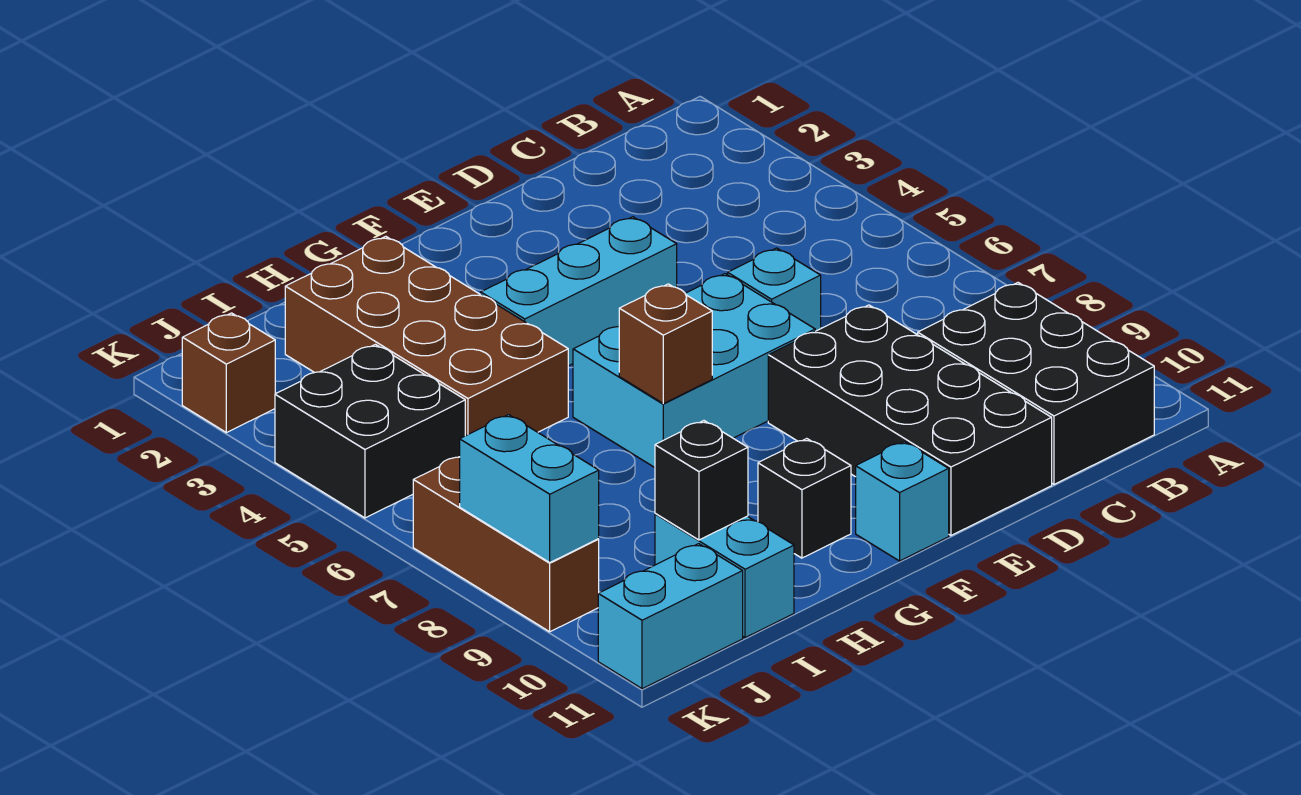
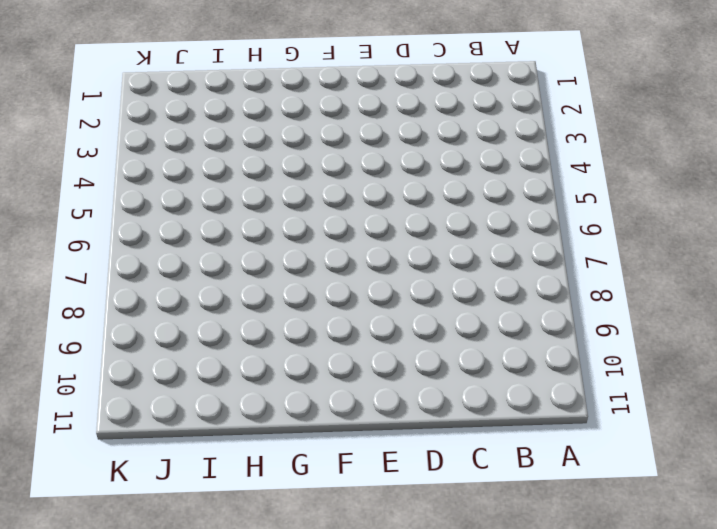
none -> black brick B9:C11 level 1
none -> cyan brick D6 level 1
none -> black brick D8:E11 level 1

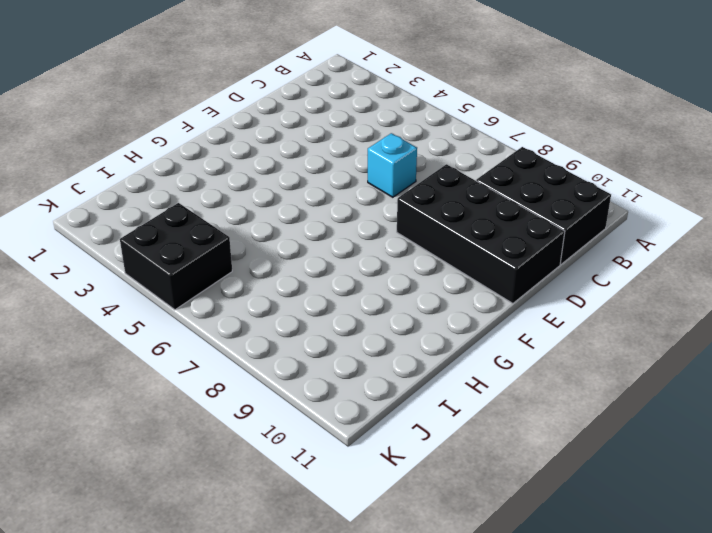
none -> cyan brick E4:G4 level 1
none -> cyan brick E6:G7 level 1
none -> cyan brick F11 level 1

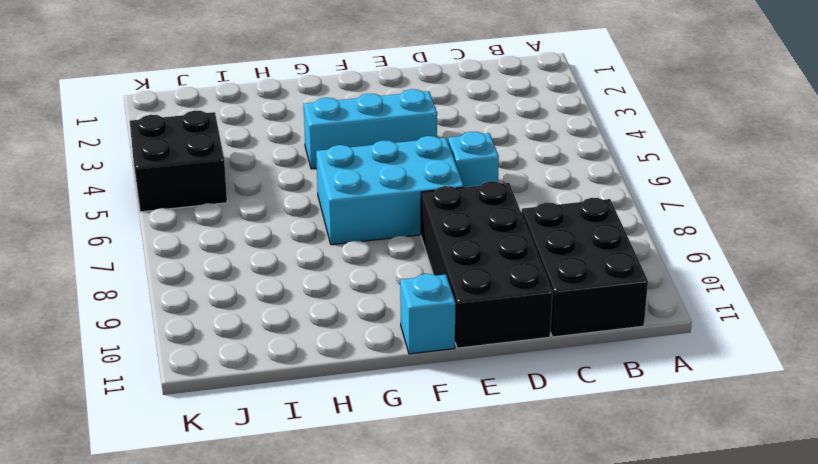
none -> black brick G10 level 1
none -> brown brick H2:I5 level 1
none -> cyan brick I10:I11 level 1

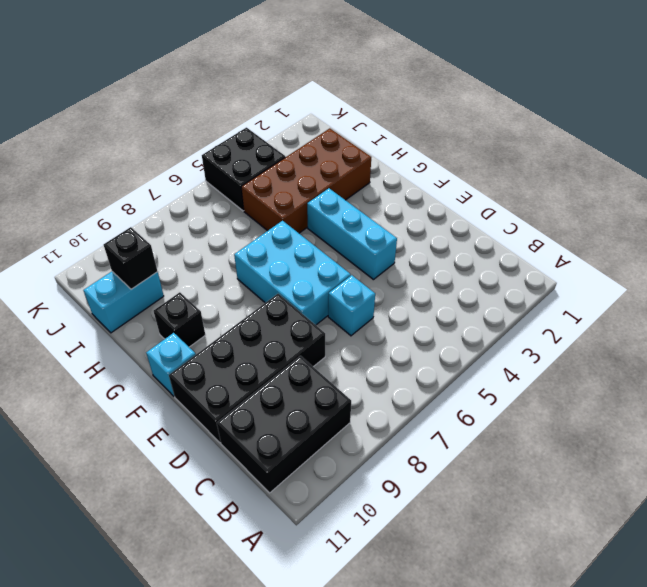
none -> cyan brick J11:K11 level 1
none -> brown brick K2 level 1
none -> brown brick K7:K9 level 1

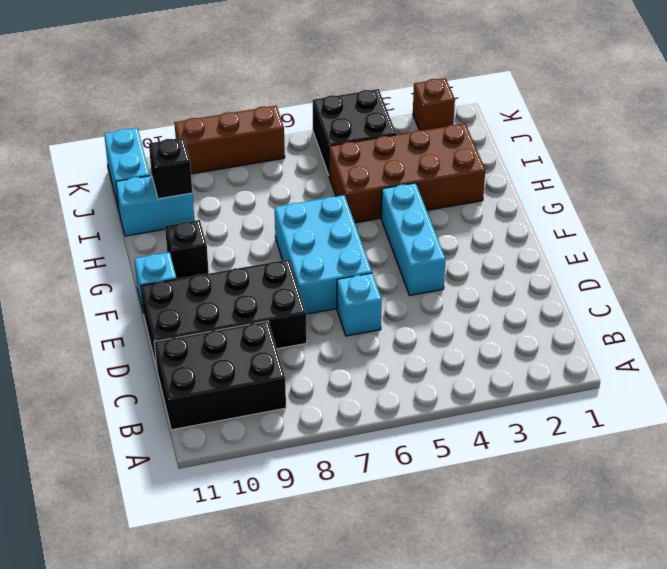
none -> brown brick G7 level 2
none -> cyan brick K8:K9 level 2

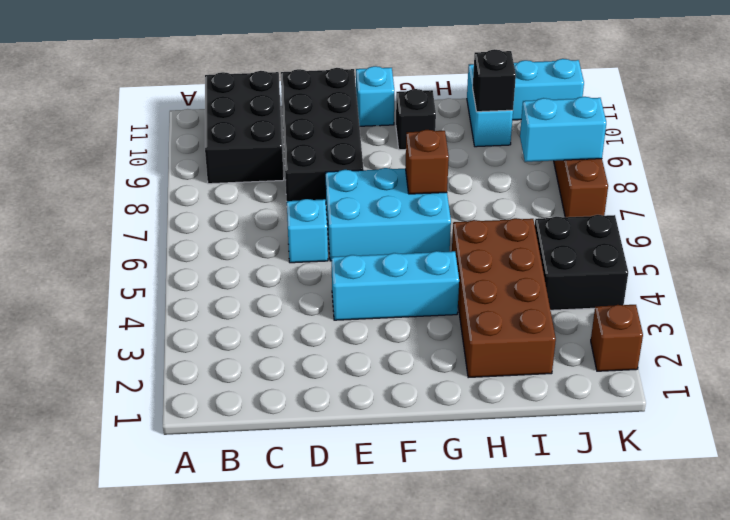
cyan brick J8:K8 level 2 -> cyan brick K8:K9 level 2

